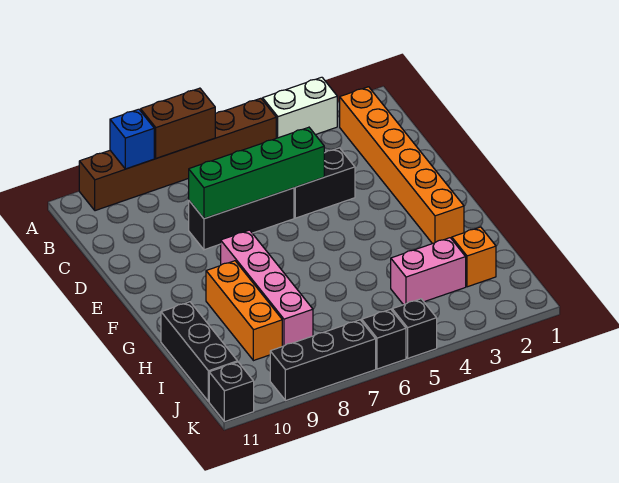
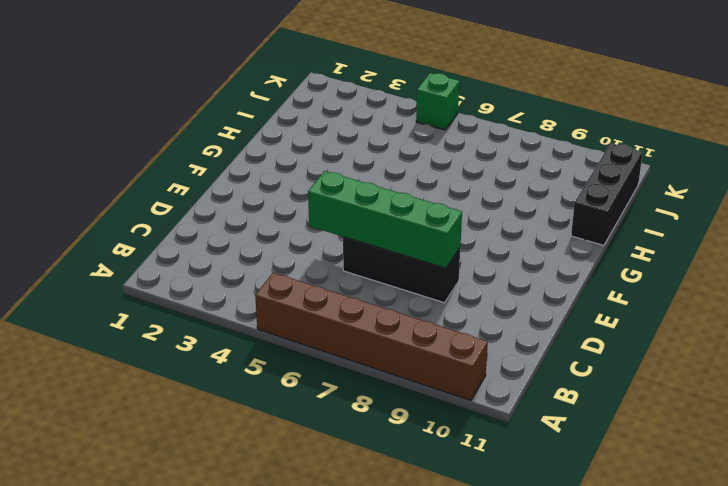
green brick K5 level 1 -> black brick K5 level 1
none -> white brick A3:A4 level 1
none -> orange brick B2:G2 level 1
none -> black brick D4:D5 level 1

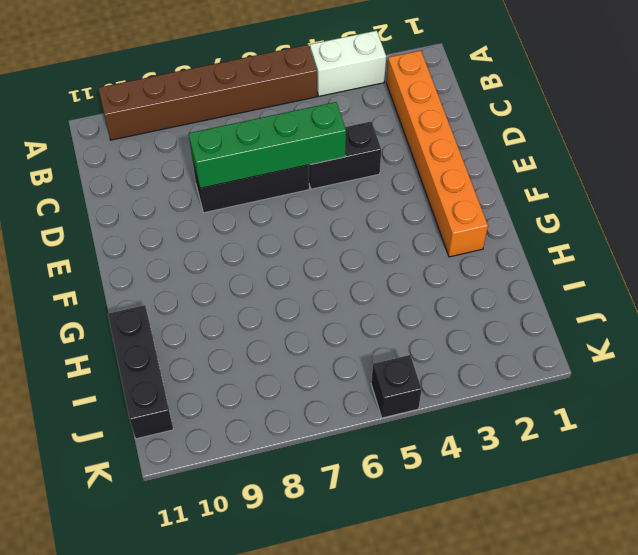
none -> pink brick F8:I8 level 1
none -> orange brick G9:I9 level 1
none -> orange brick I2 level 1

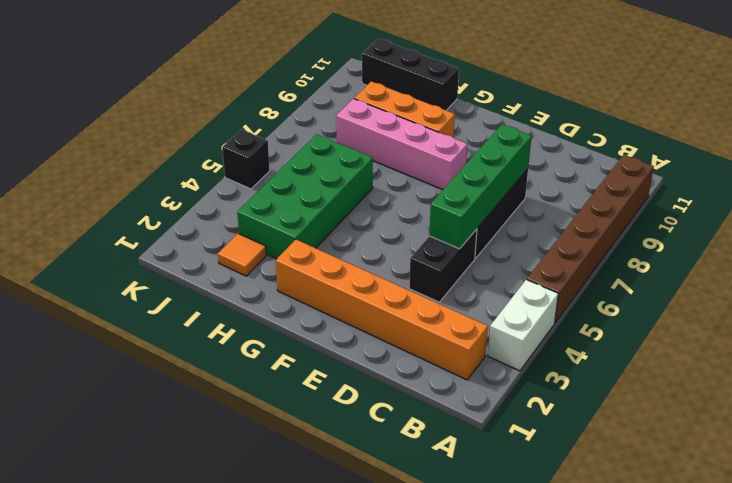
green brick H3:I6 level 1 -> pink brick I3:I4 level 1
orange tile I2 level 1 -> orange brick I2 level 1
none -> black brick K6 level 1
none -> black brick K7:K9 level 1
none -> black brick K11 level 1

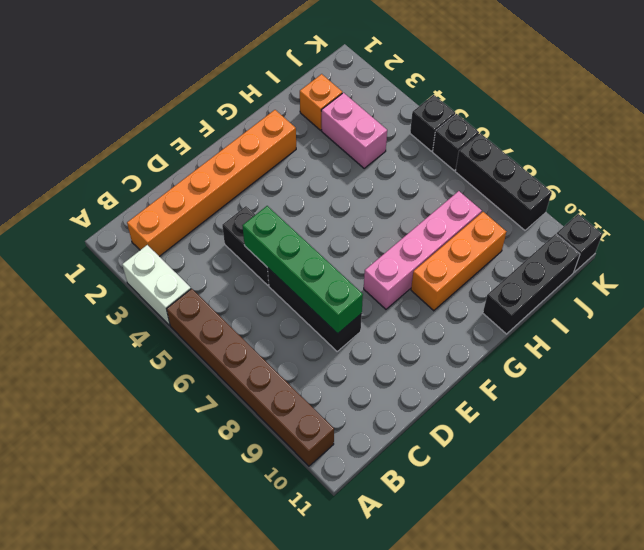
none -> brown brick A7:A8 level 2
none -> blue brick A9 level 2

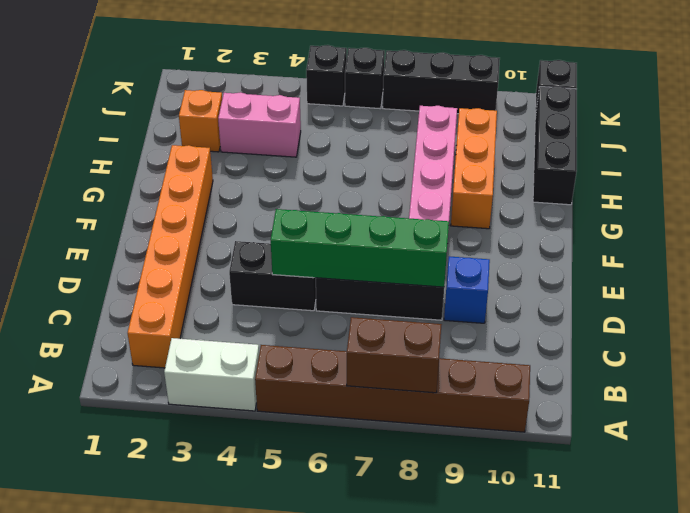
blue brick D9 level 1 -> blue brick A9 level 2

